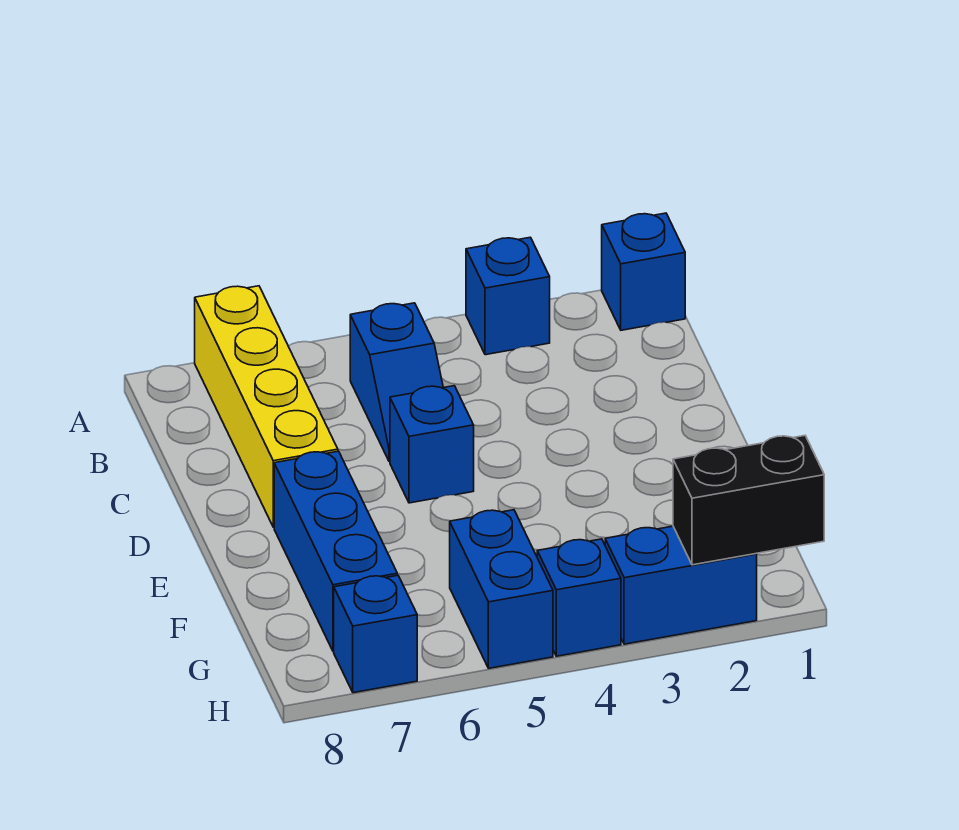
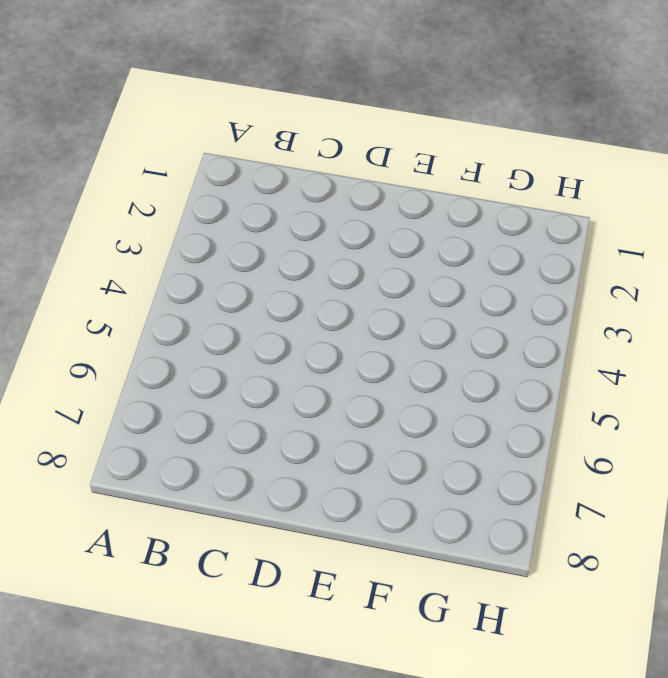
none -> blue brick A1 level 1
none -> blue brick A3 level 1

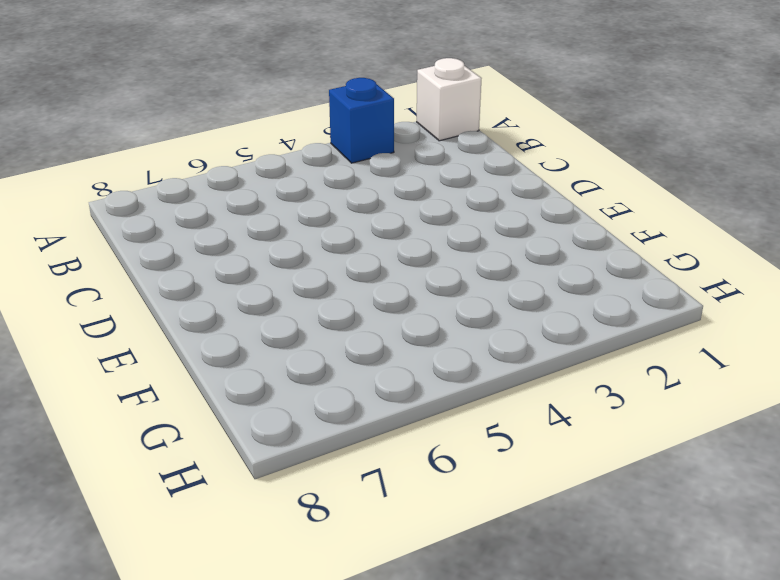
white brick A1 level 1 -> blue brick A1 level 1
none -> yellow brick A7:D7 level 1
none -> blue slope B5:C5 level 1 top B

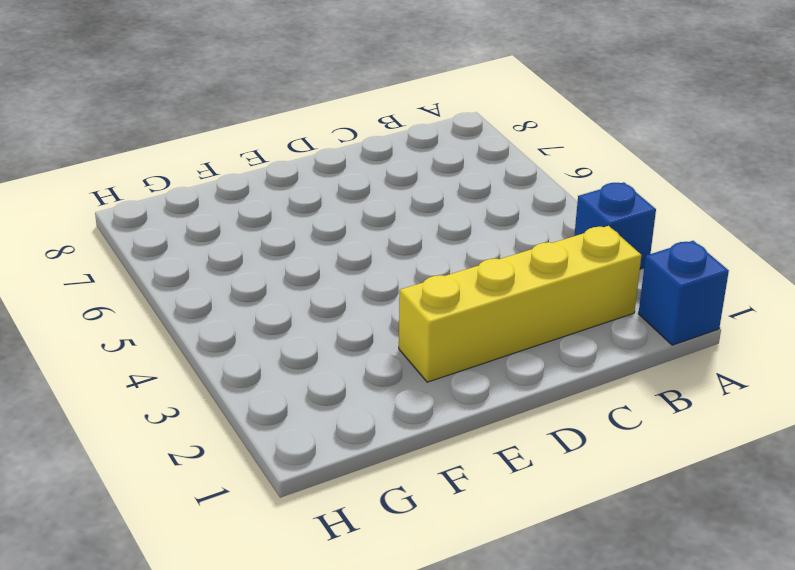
yellow brick B2:E2 level 1 -> yellow brick A7:D7 level 1
none -> blue slope B5:C5 level 1 top B
none -> blue brick D5 level 1

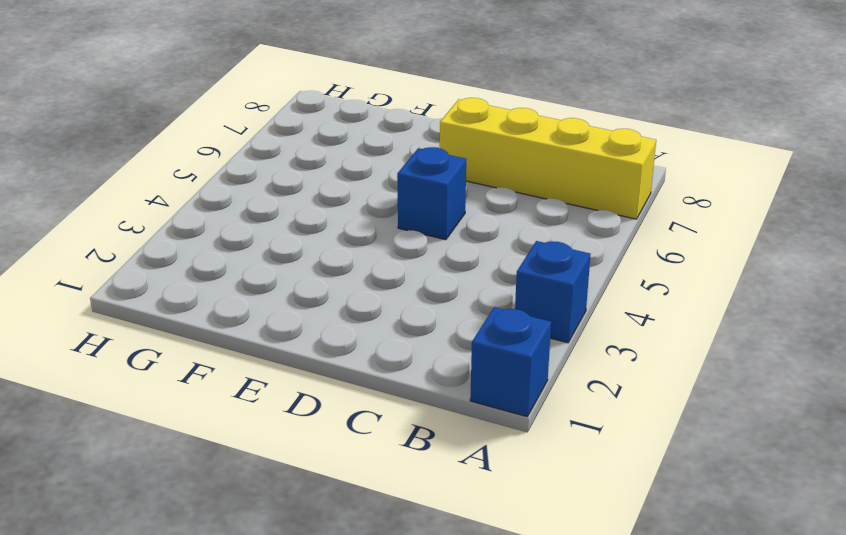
none -> blue slope B5:C5 level 1 top B
none -> blue brick E7:G7 level 1

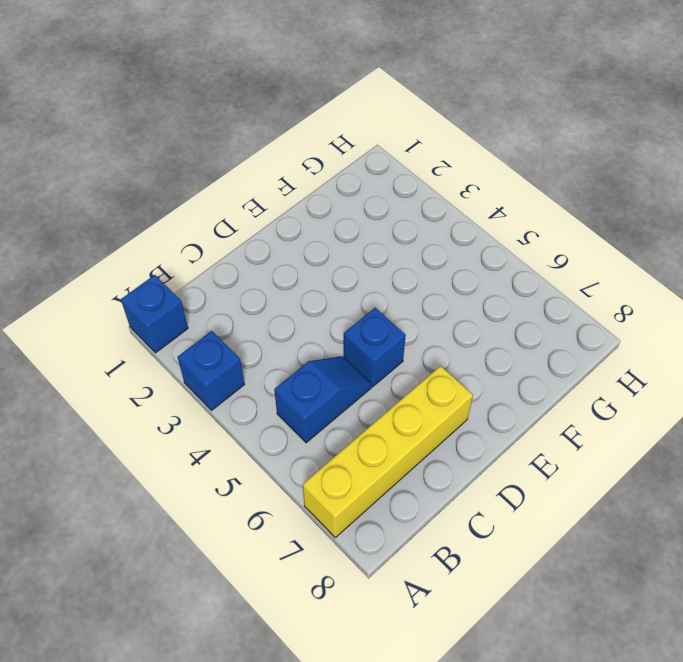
none -> blue brick E7:G7 level 1
none -> blue brick G5:H5 level 1

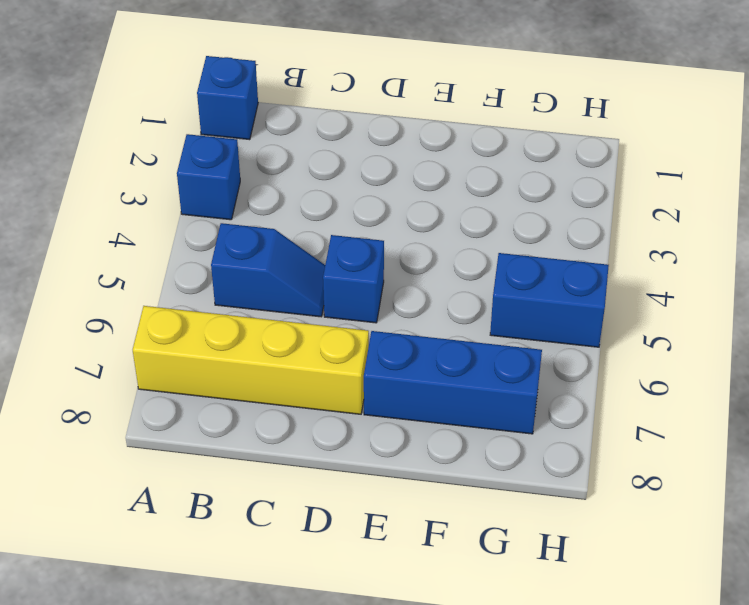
none -> blue brick H2:H3 level 1
none -> blue brick H4 level 1

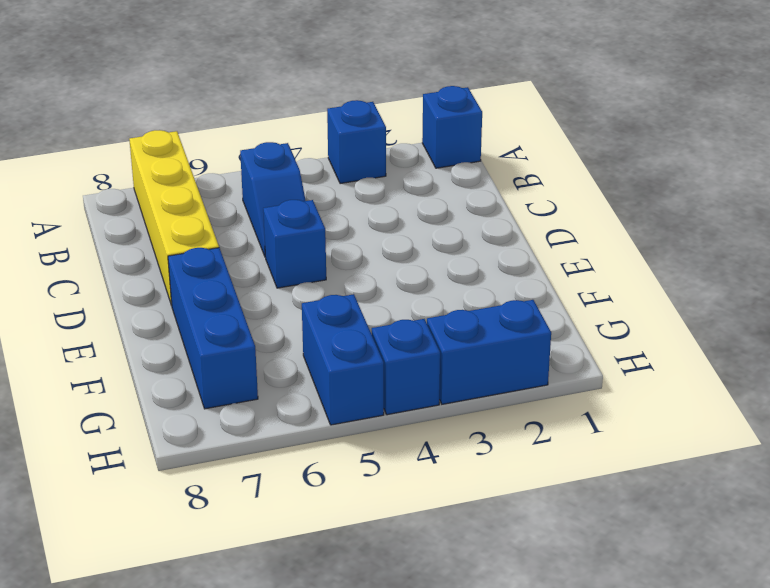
none -> blue brick H7 level 1
none -> black brick H1:H2 level 2

